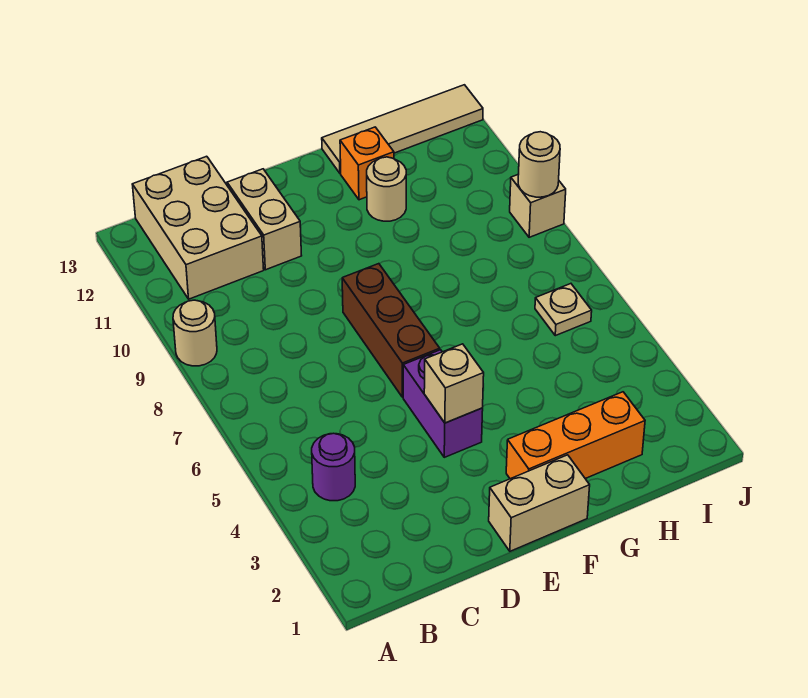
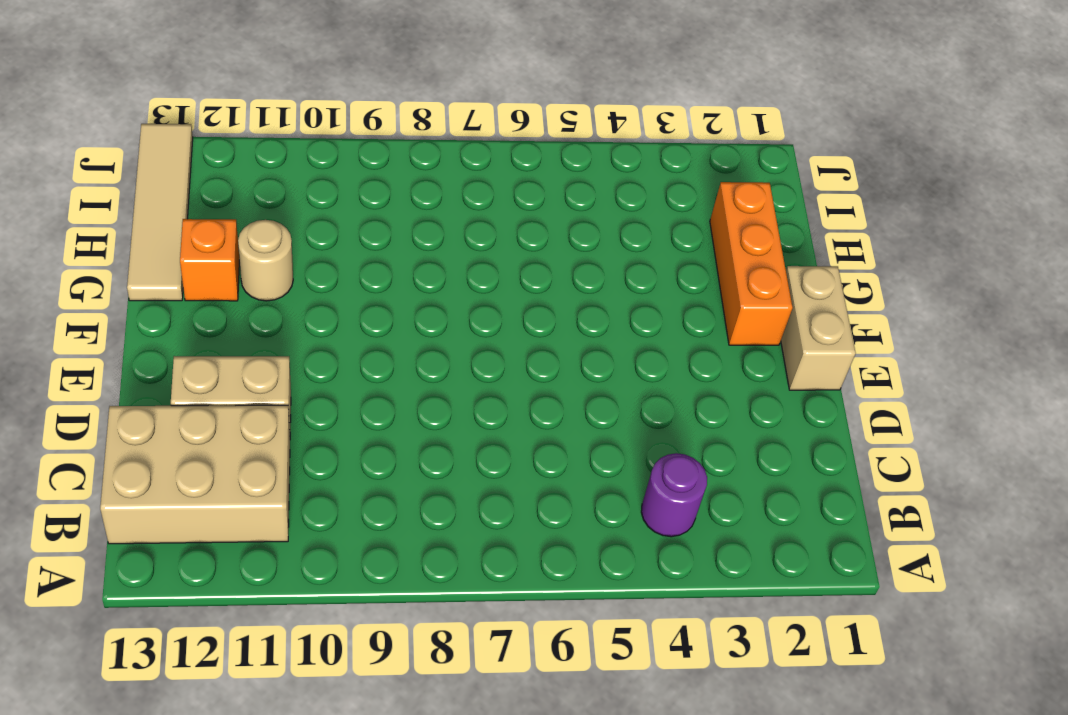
none -> tan round brick A9 level 1
none -> purple brick E4:E5 level 1
none -> brown brick E6:E8 level 1

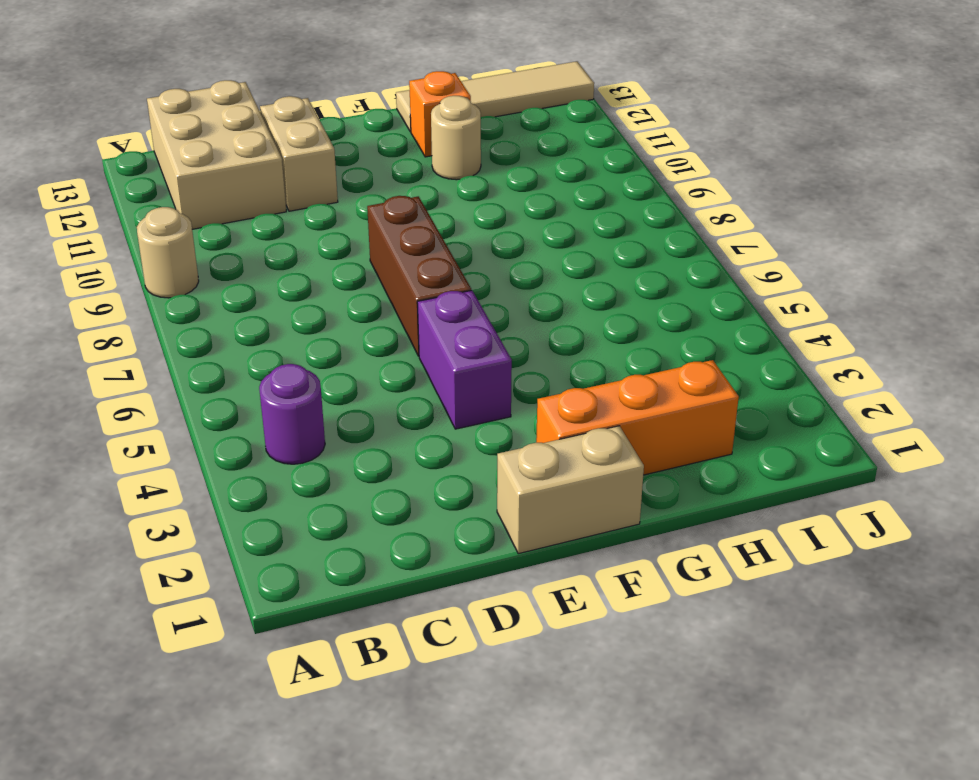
none -> tan plate I6 level 1
none -> tan brick J9 level 1
none -> tan brick E4 level 2

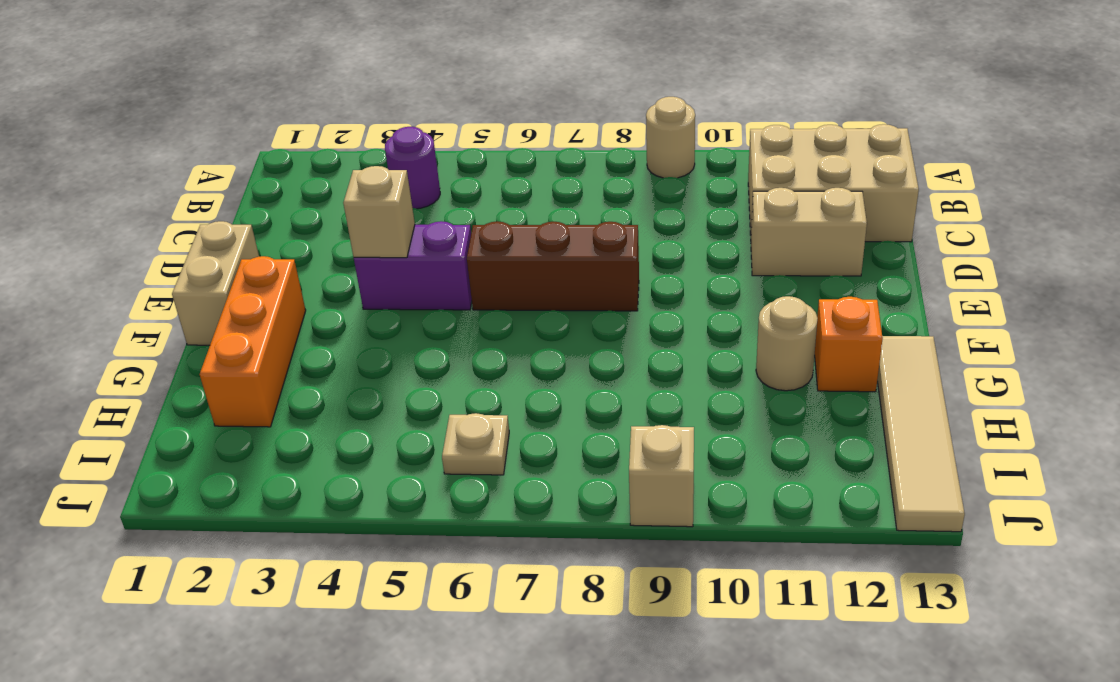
none -> tan round brick J9 level 2

